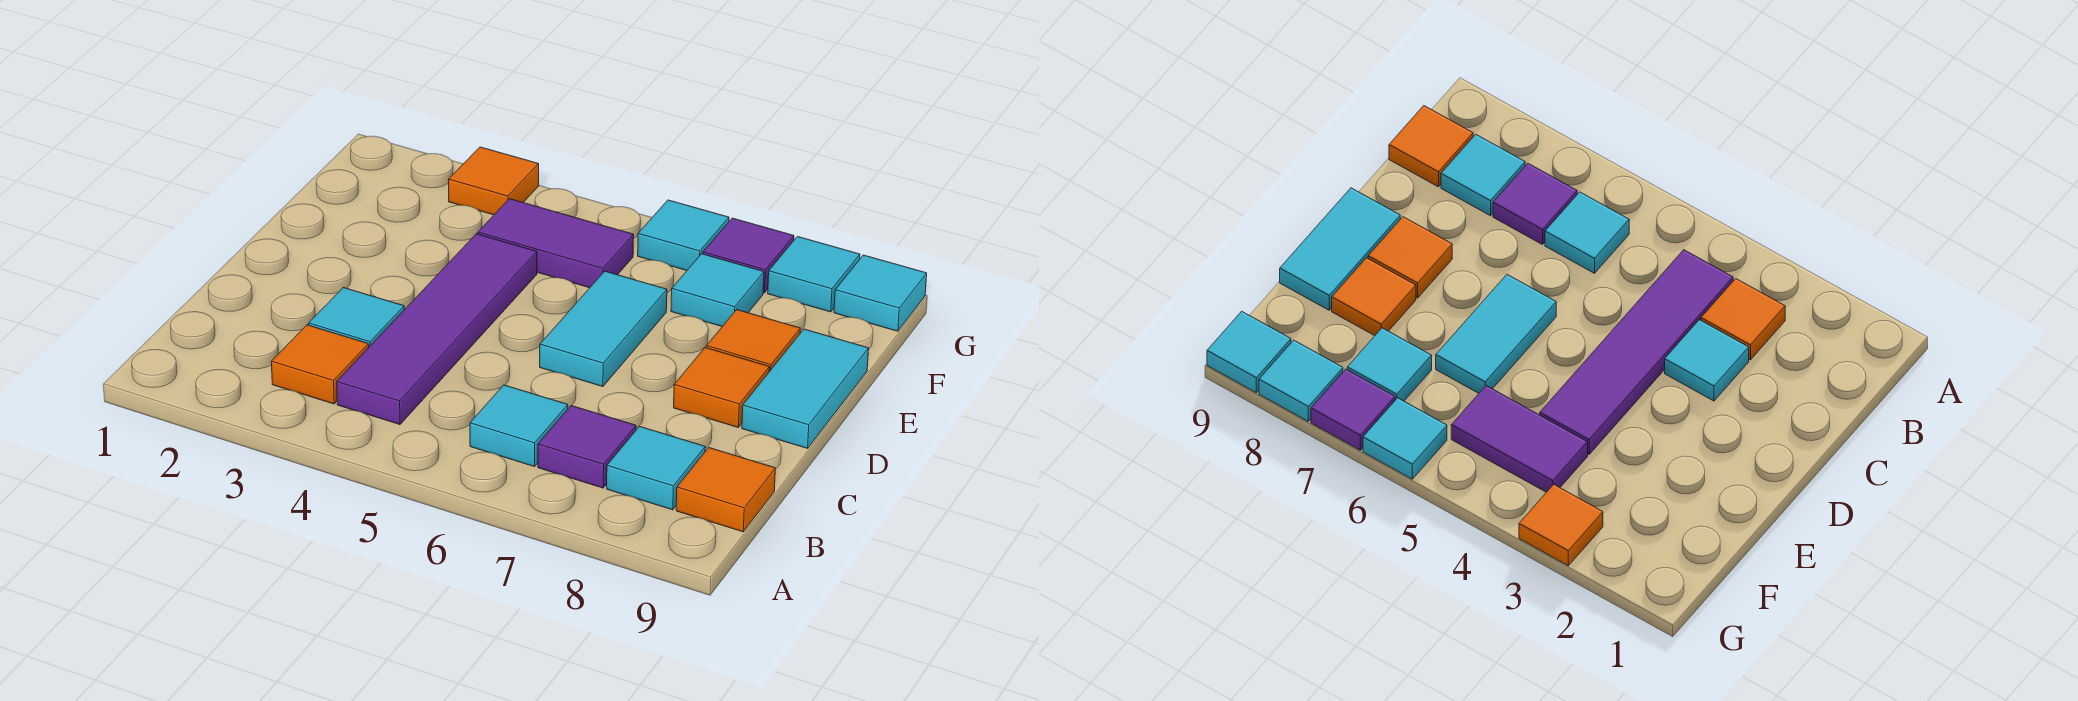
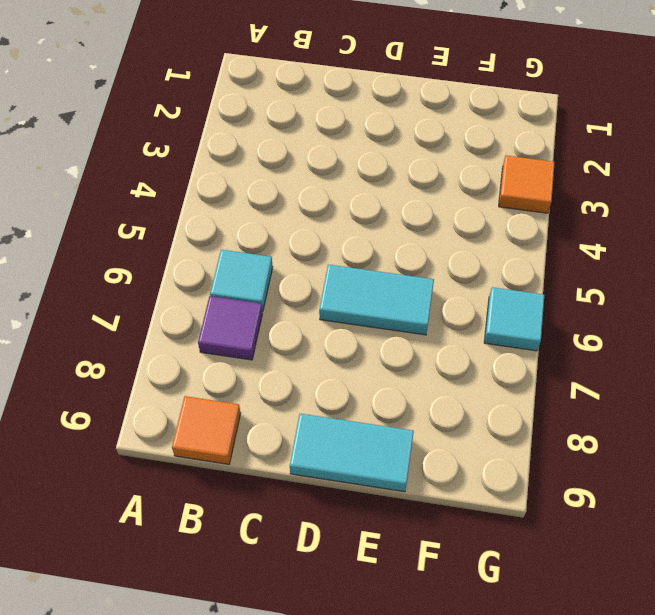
none -> orange tile B3 level 1
none -> purple tile B4:E4 level 1
none -> cyan tile B8 level 1

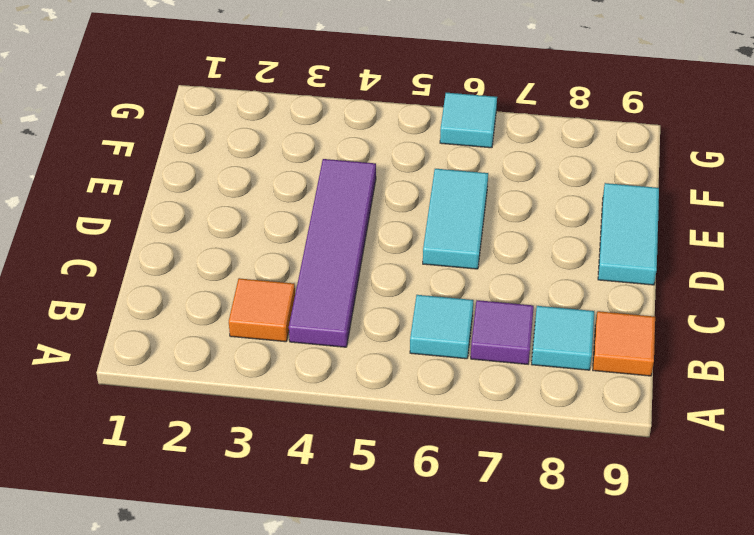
none -> cyan tile C3 level 1
none -> orange tile D8 level 1
none -> orange tile E8 level 1

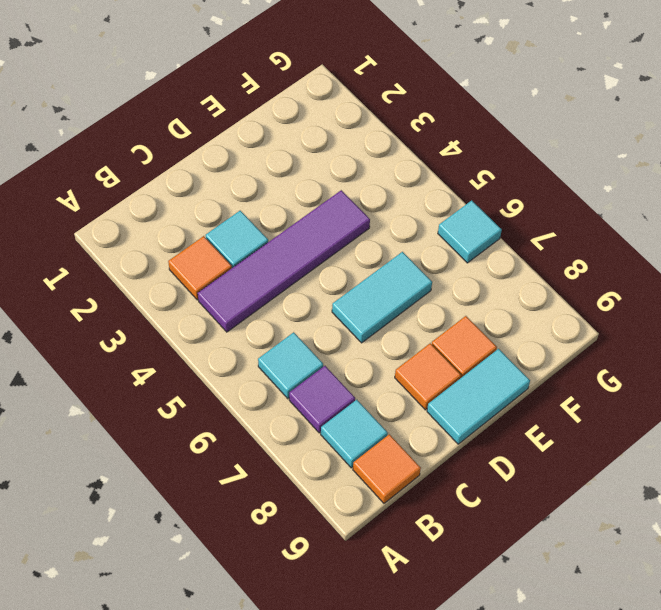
none -> purple tile F4:F5 level 1
none -> cyan tile F7 level 1
none -> orange tile G3 level 1

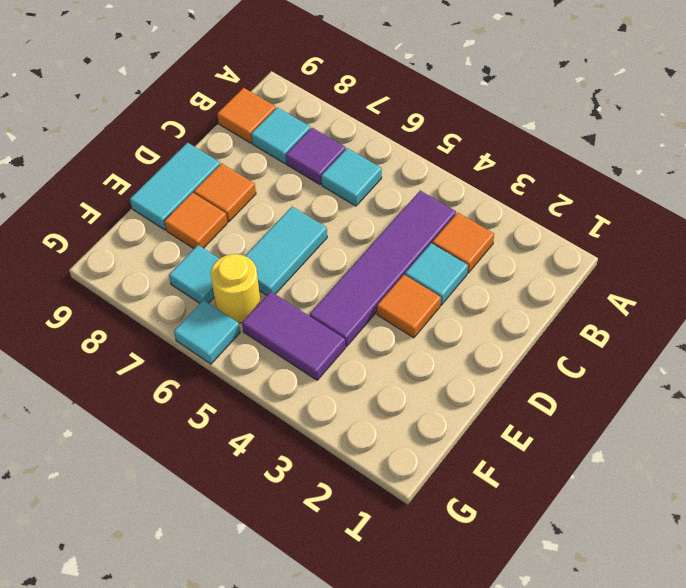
orange tile D3 level 1 -> orange tile G3 level 1
yellow round brick F6 level 1 -> none
none -> purple tile G7 level 1
none -> cyan tile G8 level 1
none -> cyan tile G9 level 1

